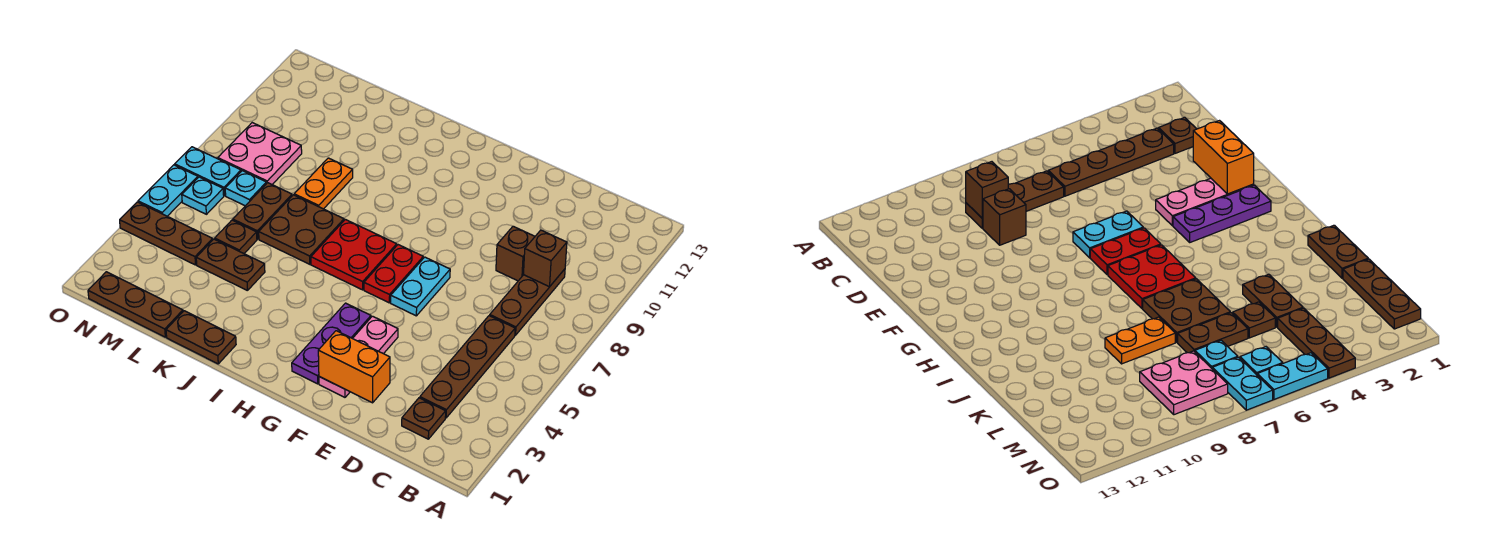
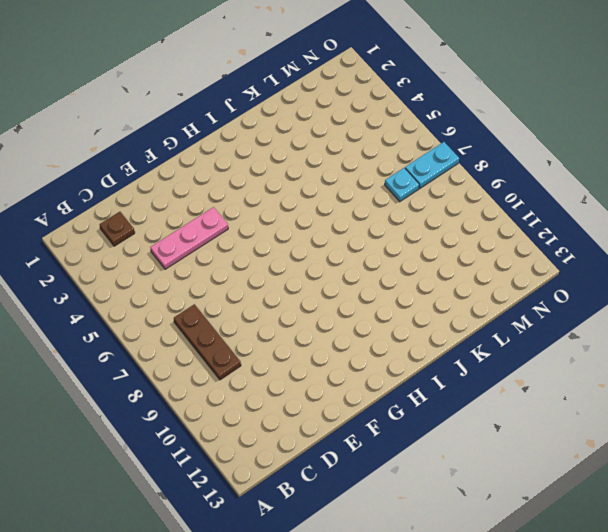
pink plate D4:F4 level 1 -> pink plate F2:F4 level 1
none -> brown plate C3:C6 level 1
none -> brown brick D9 level 1
none -> cyan plate F6:F7 level 1

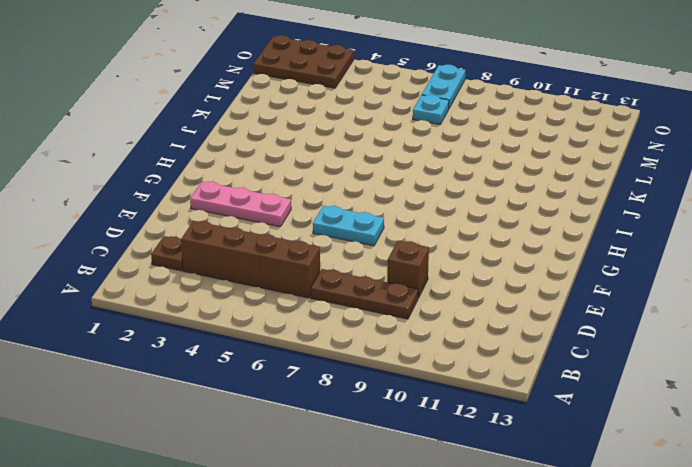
brown brick C3:C6 level 1 -> brown plate C3:C6 level 1
brown plate N1:O3 level 1 -> brown plate L1:N1 level 1
none -> purple plate G2:G4 level 1
none -> red plate G6:G7 level 1
none -> red plate H6:I7 level 1

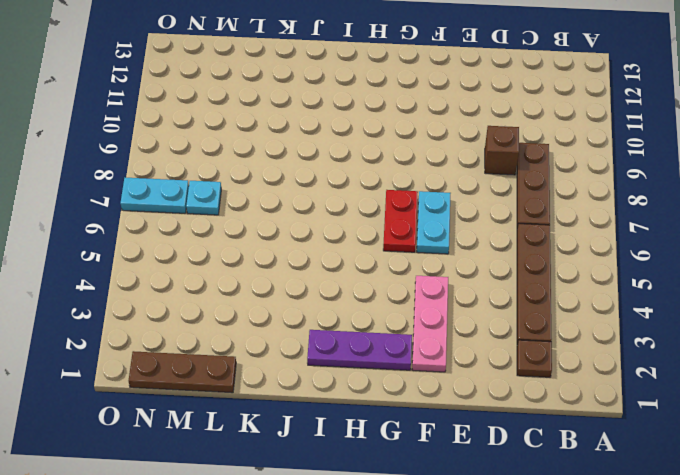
purple plate G2:I2 level 1 -> purple plate G2:G4 level 1
none -> red plate H6:I7 level 1
none -> brown plate J1:K1 level 1
none -> brown plate J6:K7 level 1

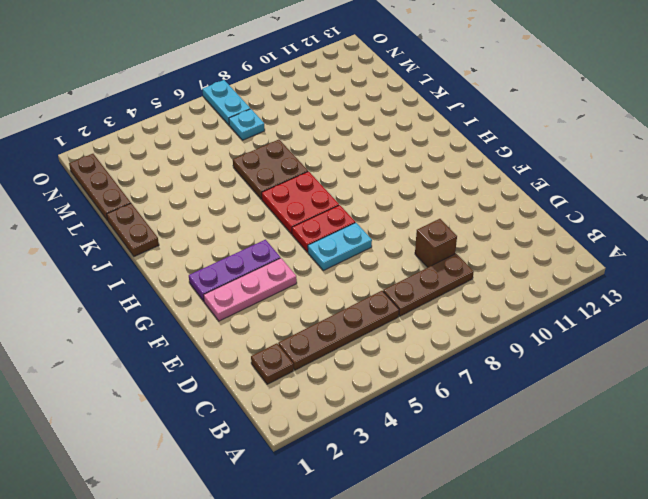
none -> brown plate K4:L4 level 1
none -> orange plate K8:K9 level 1
none -> brown plate L5 level 1

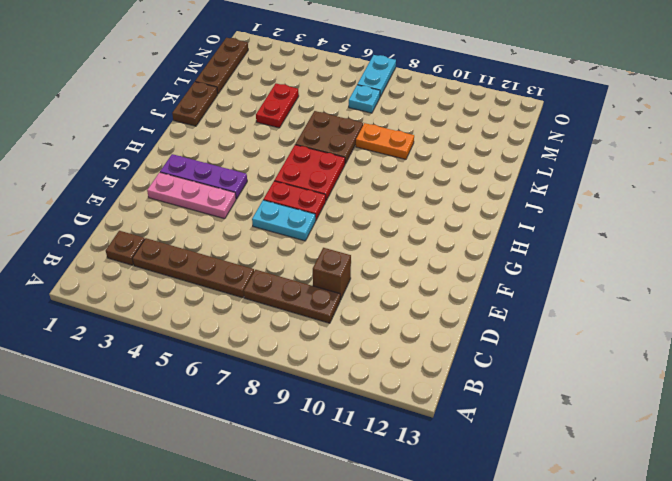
red plate K4:L4 level 1 -> brown plate K4:L4 level 1
none -> brown plate L5 level 1
none -> brown plate L6:L7 level 1
none -> brown plate M4:O4 level 1

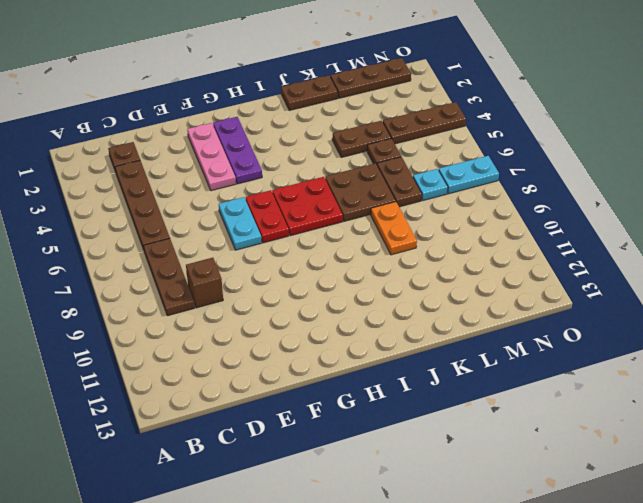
none -> pink plate M8:N9 level 1
none -> cyan plate N6 level 1
none -> cyan plate O5:O6 level 1

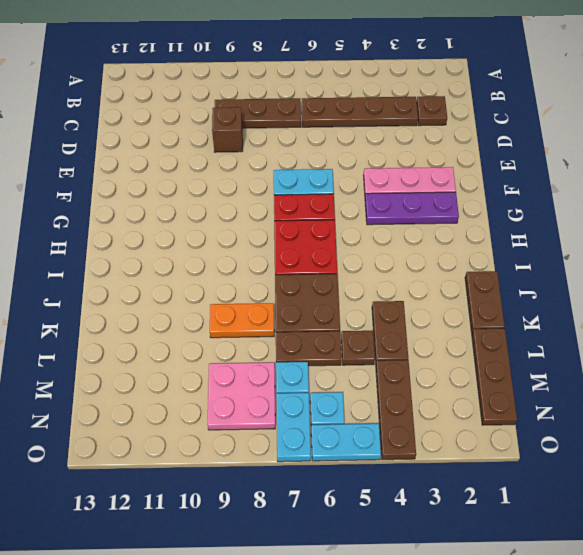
none -> brown brick C9 level 2
none -> orange brick E2:F2 level 2

